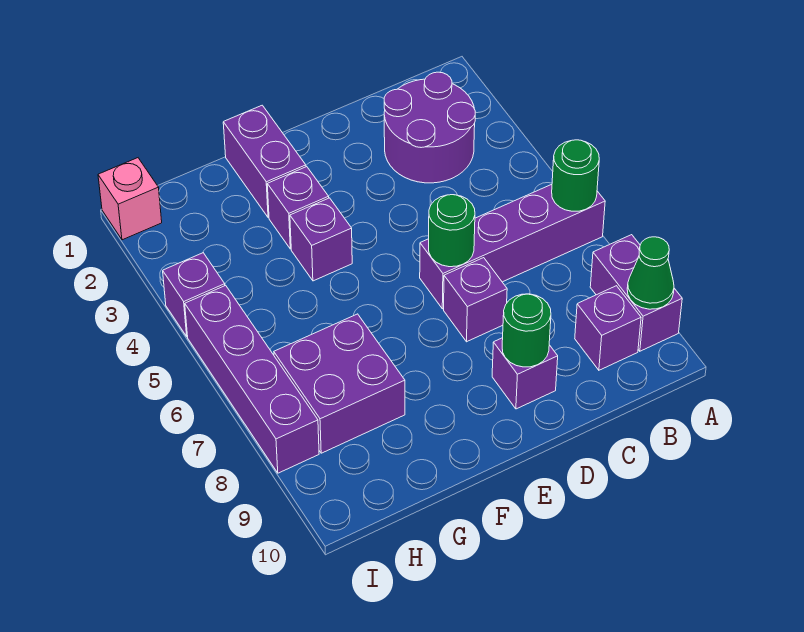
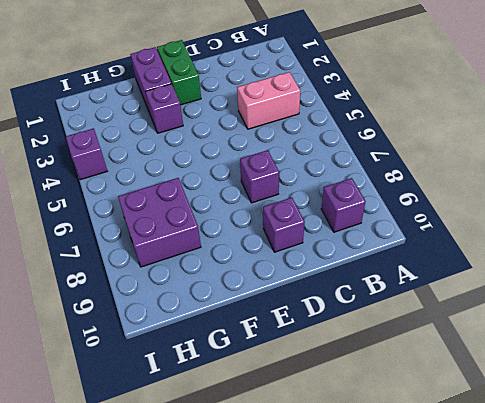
pink brick B4:C4 level 1 -> none
green brick E1:E2 level 1 -> none
none -> purple brick A6:D6 level 1
none -> purple brick A8:A9 level 1
none -> purple round brick B2:C3 level 1

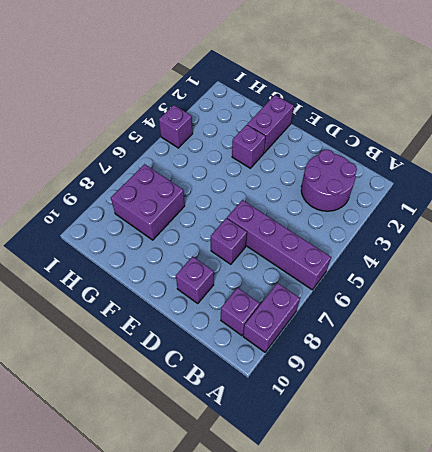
none -> purple brick F4 level 1
none -> pink brick I1 level 1
none -> purple brick I5:I8 level 1

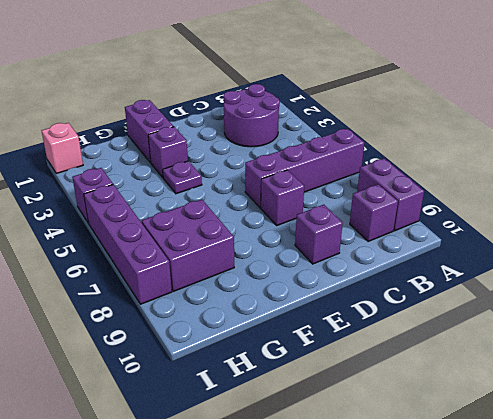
purple plate F4 level 1 -> purple brick F4 level 1
none -> green round brick A6 level 2
none -> green cone A9 level 2
none -> green round brick D6 level 2

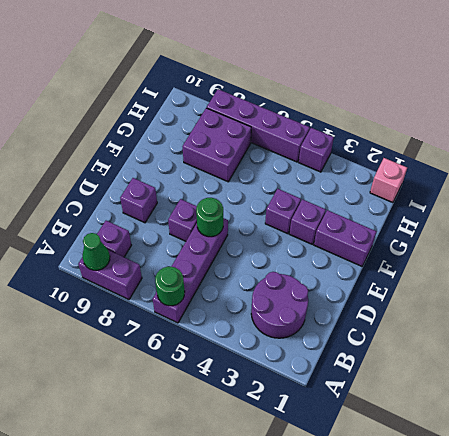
none -> green round brick D9 level 2

